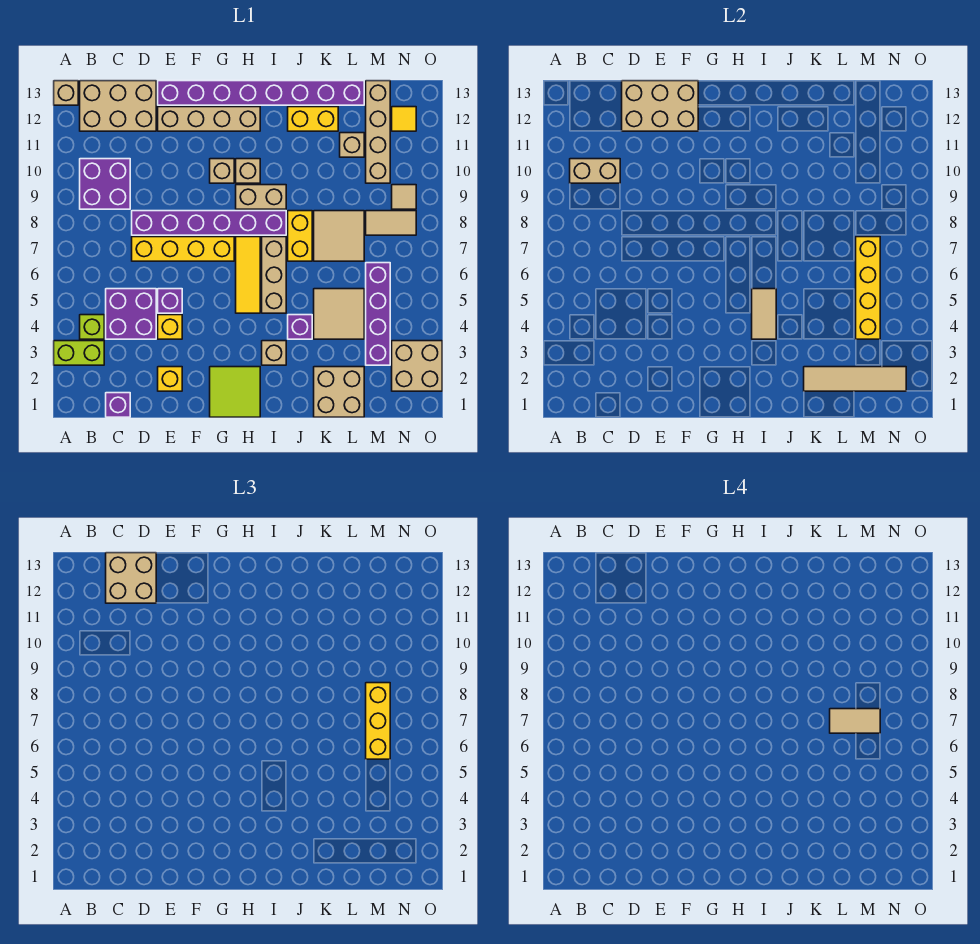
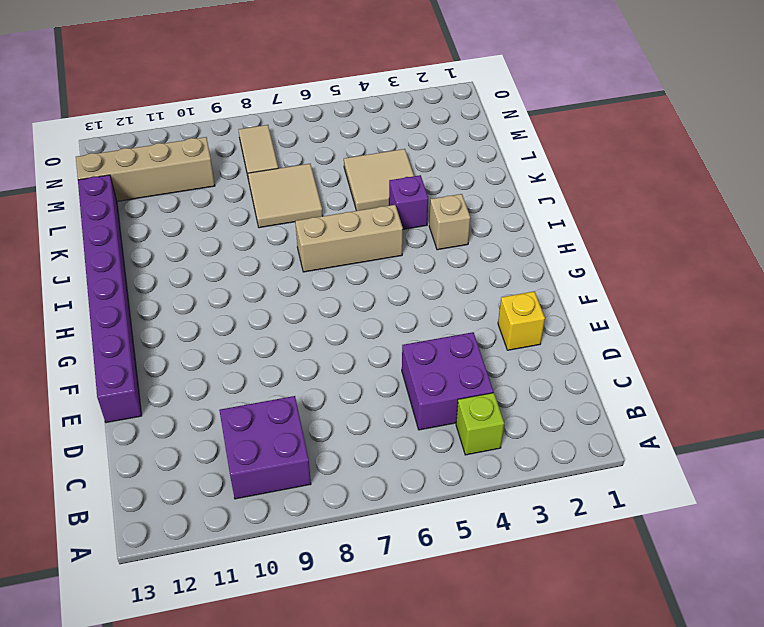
none -> lime brick A3:B3 level 1
none -> tan brick A13 level 1
none -> tan brick B12:D13 level 1
none -> purple brick C1 level 1

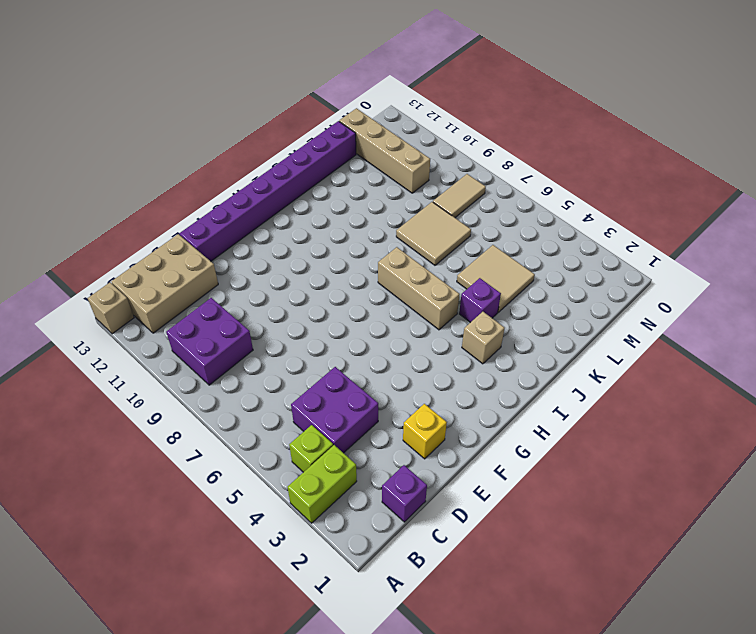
none -> yellow brick D7:G7 level 1
none -> purple brick D8:I8 level 1
none -> yellow brick E4 level 1
none -> purple brick E5 level 1

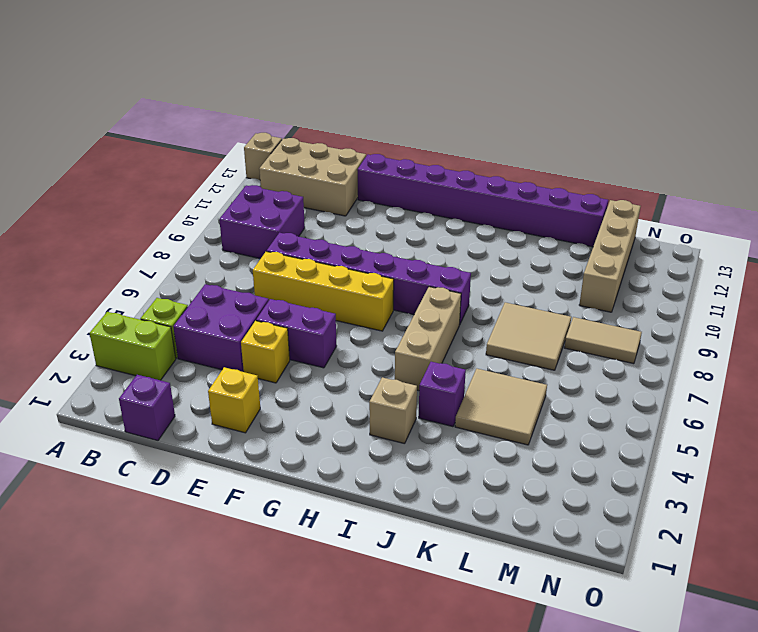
purple brick E5:F5 level 1 -> purple brick E5 level 1
none -> tan brick E12:H12 level 1
none -> lime tile G1:H2 level 1
none -> tan brick G10 level 1
none -> yellow tile H5:H7 level 1

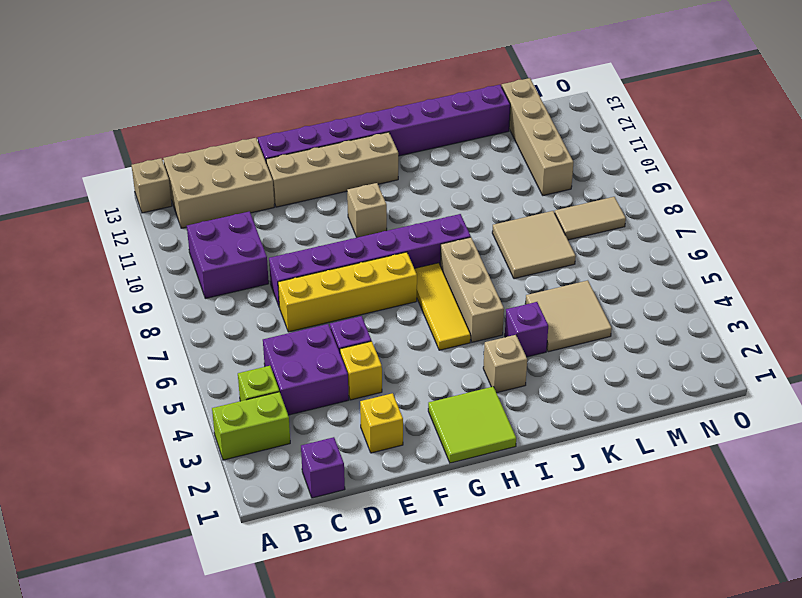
none -> tan brick H9:I9 level 1
none -> tan brick H10 level 1
none -> yellow brick J7:J8 level 1
none -> yellow brick J12:K12 level 1

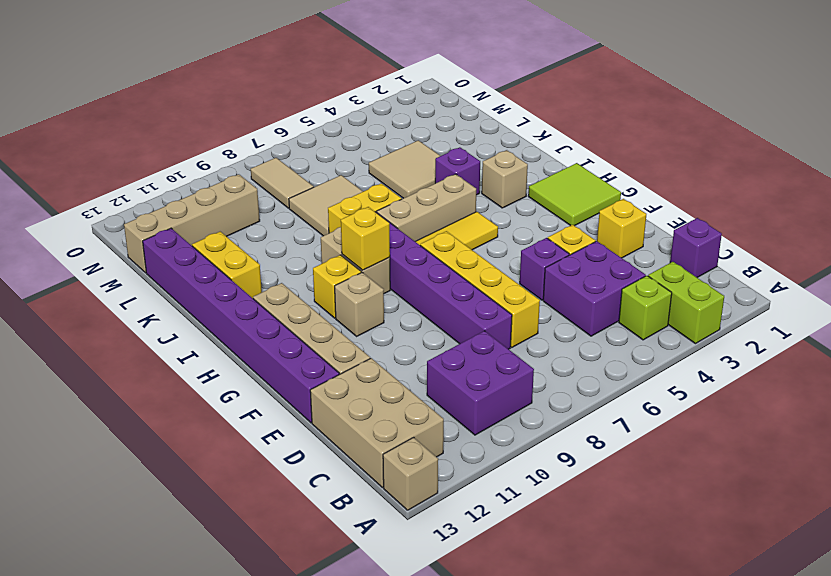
yellow brick H9 level 2 -> none
yellow brick H10 level 1 -> tan brick H10 level 1
none -> tan brick K1:L2 level 1
none -> tan brick L11 level 1
none -> purple brick M3:M6 level 1
none -> tan brick N2:O3 level 1

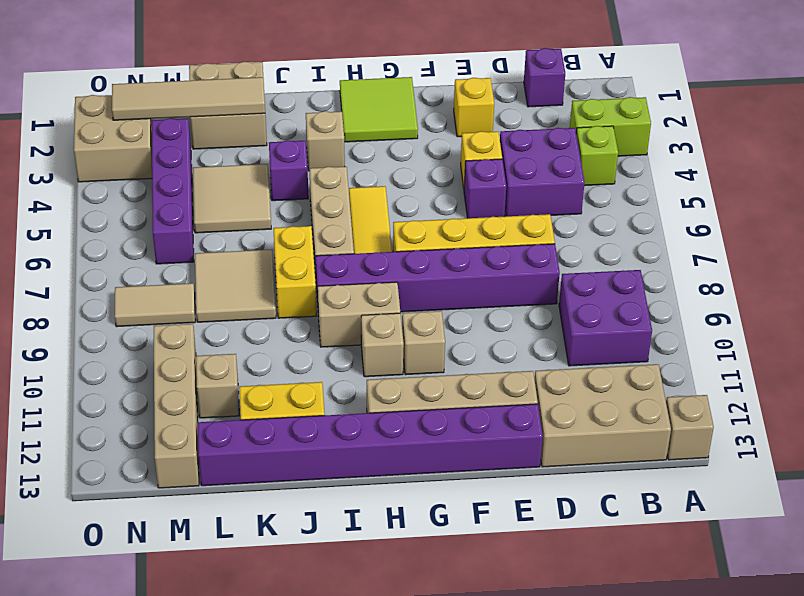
none -> tan tile N9 level 1
none -> yellow tile N12 level 1
none -> tan brick B10:C10 level 2
none -> tan brick D12:F13 level 2

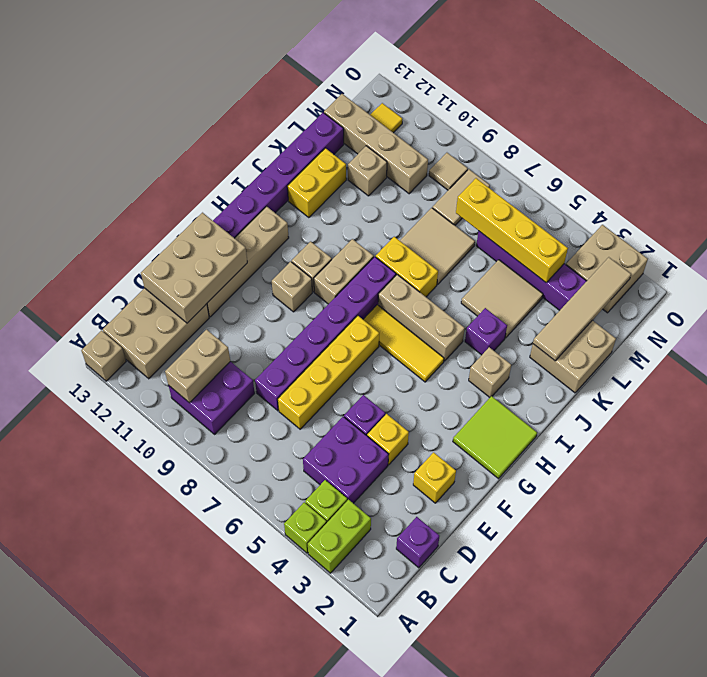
lime brick A4 level 1 -> none
none -> tan tile I4:I5 level 2
none -> tan brick C12:D13 level 3
none -> yellow brick M6:M8 level 3
none -> tan tile L7:M7 level 4

